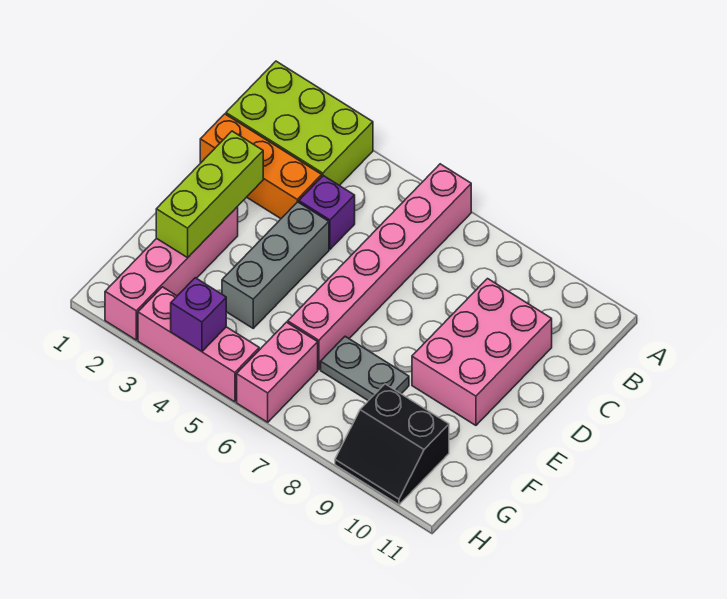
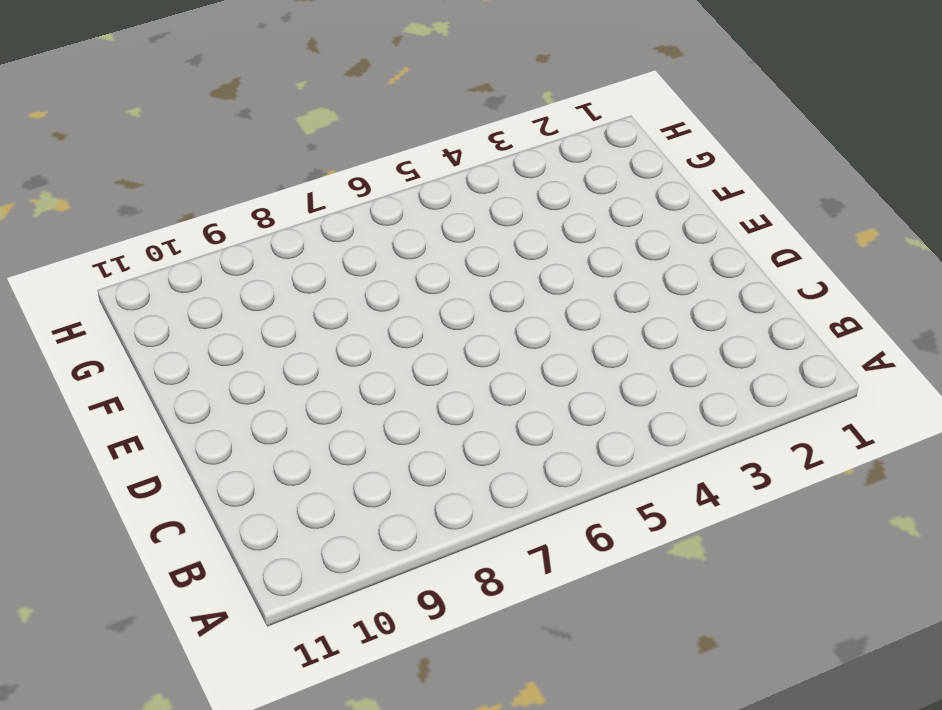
none -> lime brick A1:B3 level 1
none -> pink brick A6:F6 level 1
none -> orange brick C1:C3 level 1

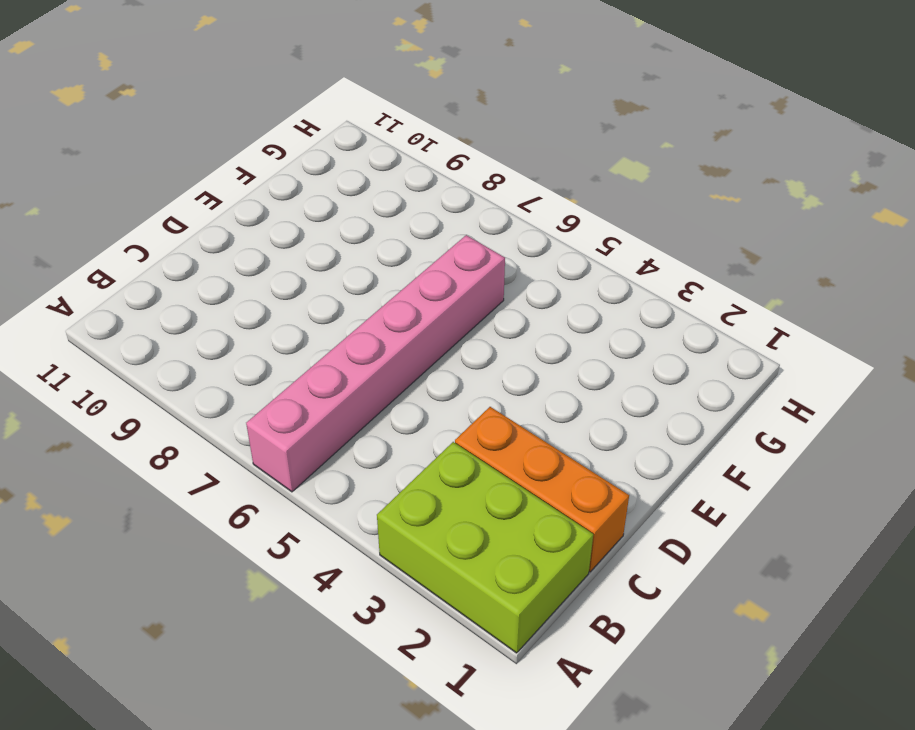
none -> purple brick C4 level 1
none -> pink brick C9:E10 level 1
none -> grey brick D4:F4 level 1

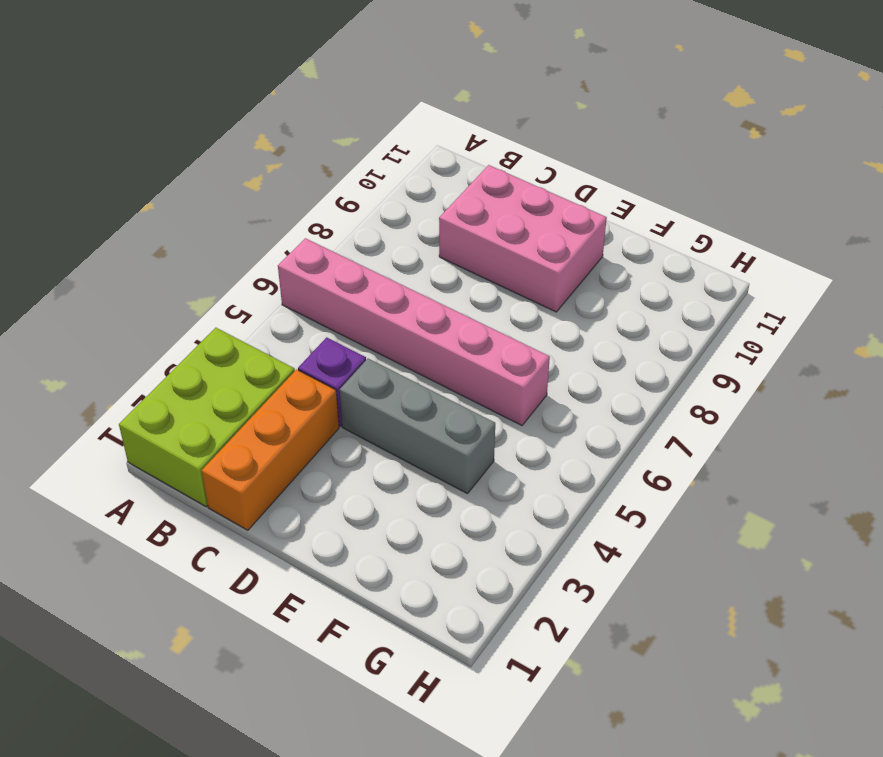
none -> pink brick E2:H2 level 1
none -> grey plate F7:F8 level 1
none -> pink brick G6:H6 level 1

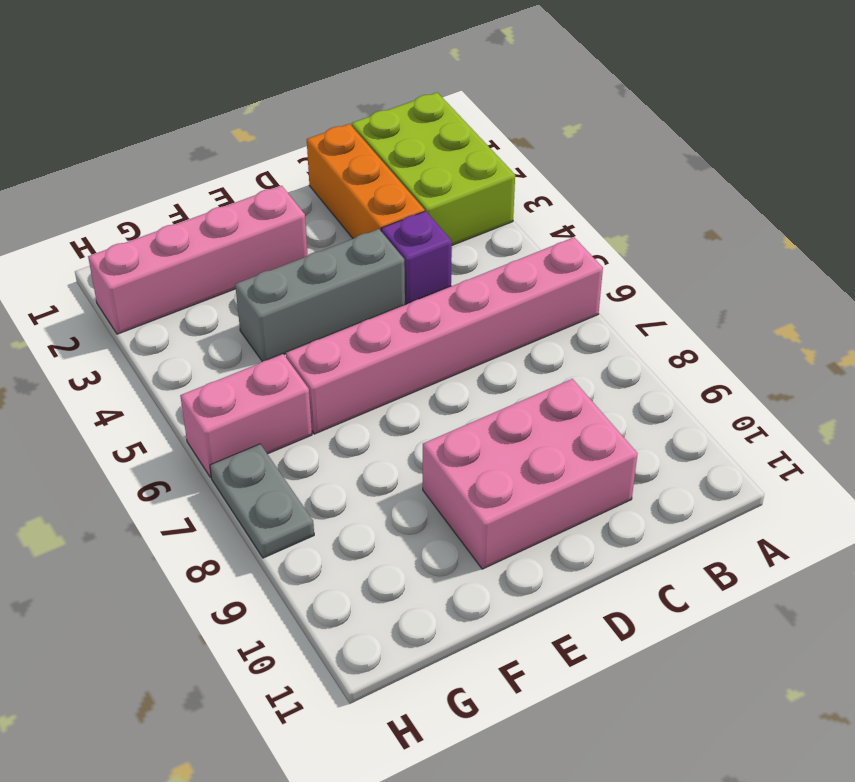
grey plate H7:H8 level 1 -> grey plate F7:F8 level 1
none -> black slope G9:H10 level 1 top G
none -> pink brick H3:H5 level 1
none -> lime brick D2:F2 level 2

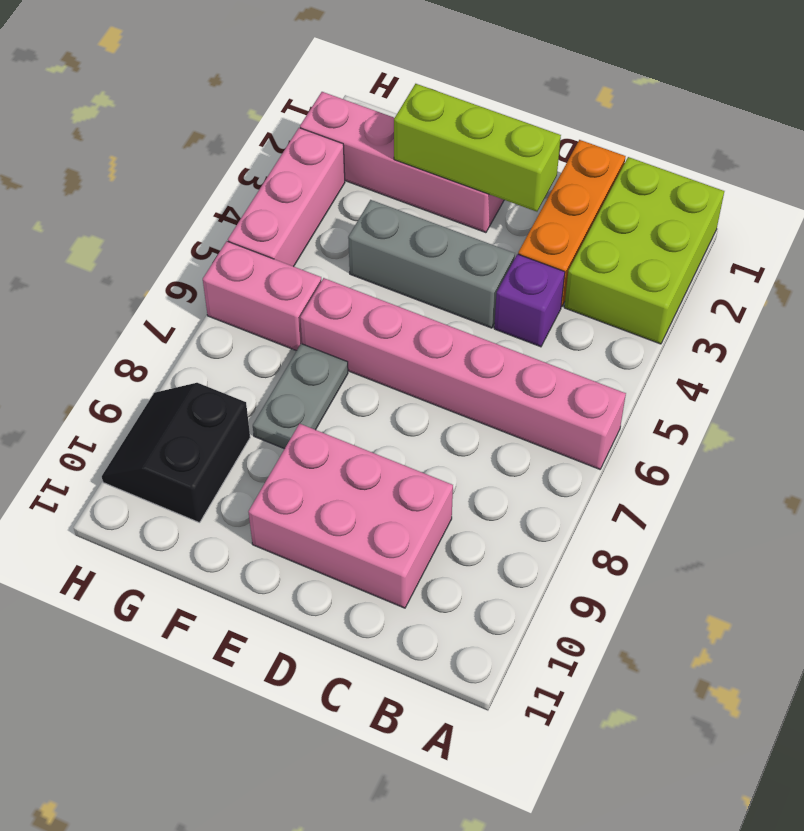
none -> purple brick H4 level 2

